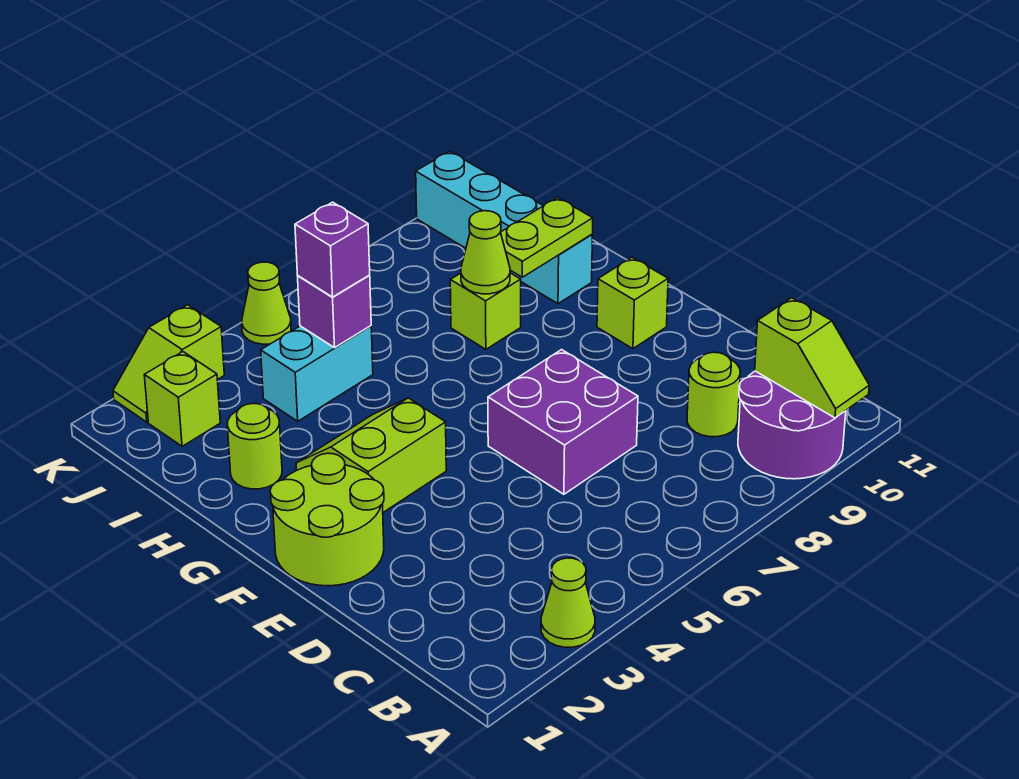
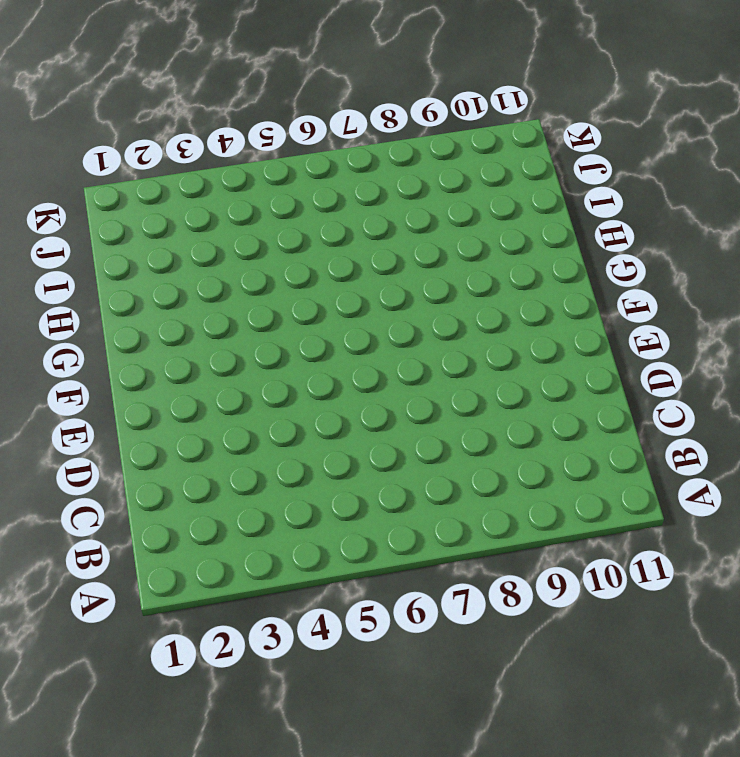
none -> lime cone A3 level 1
none -> purple round brick A9:B10 level 1
none -> lime round brick C9 level 1

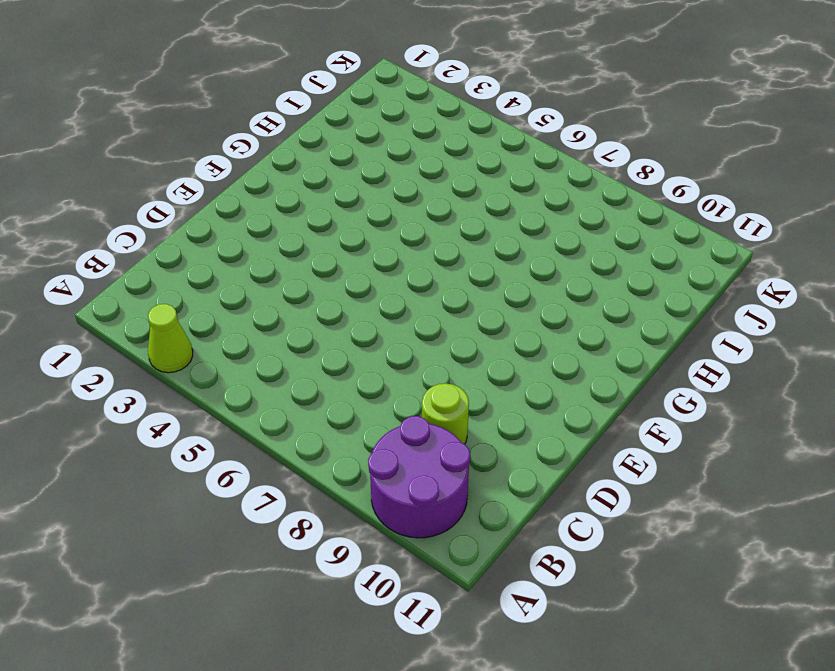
none -> purple brick D6:E7 level 1
none -> lime round brick E1:F2 level 1
none -> lime slope F3:G4 level 1 top F

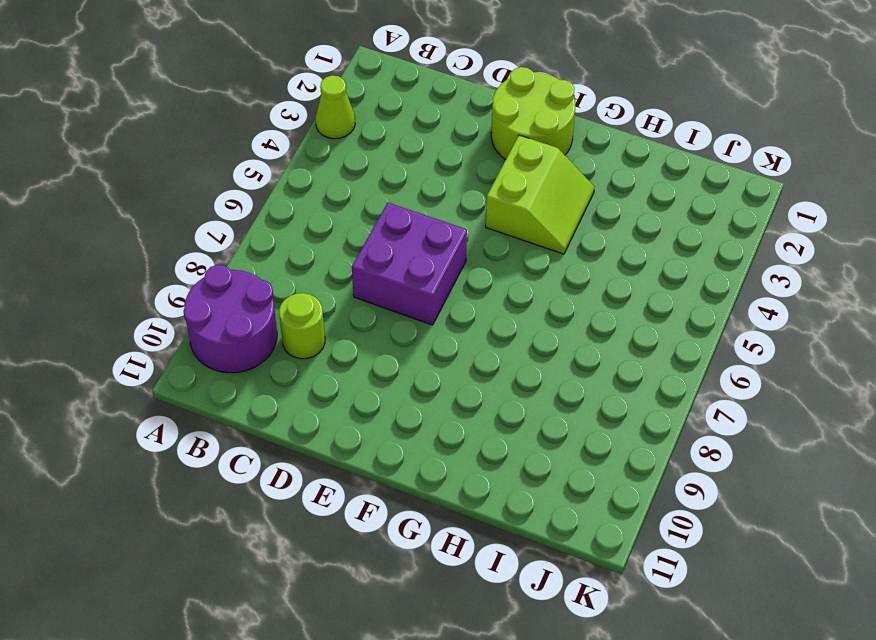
none -> lime brick F10 level 1
none -> lime round brick H2 level 1
none -> lime brick H8 level 1

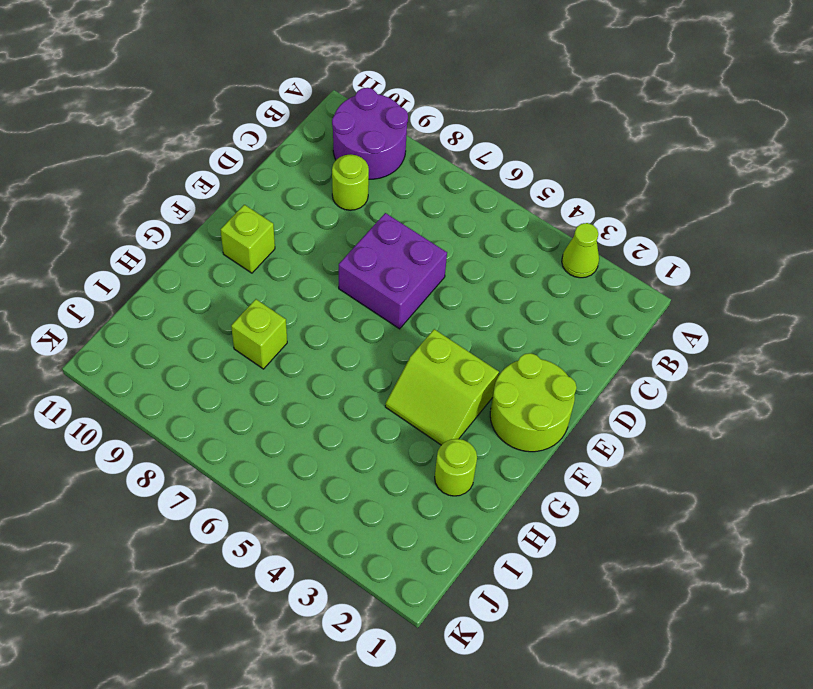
none -> cyan brick H10:K10 level 1
none -> cyan brick I4:I5 level 1
none -> lime brick J2 level 1

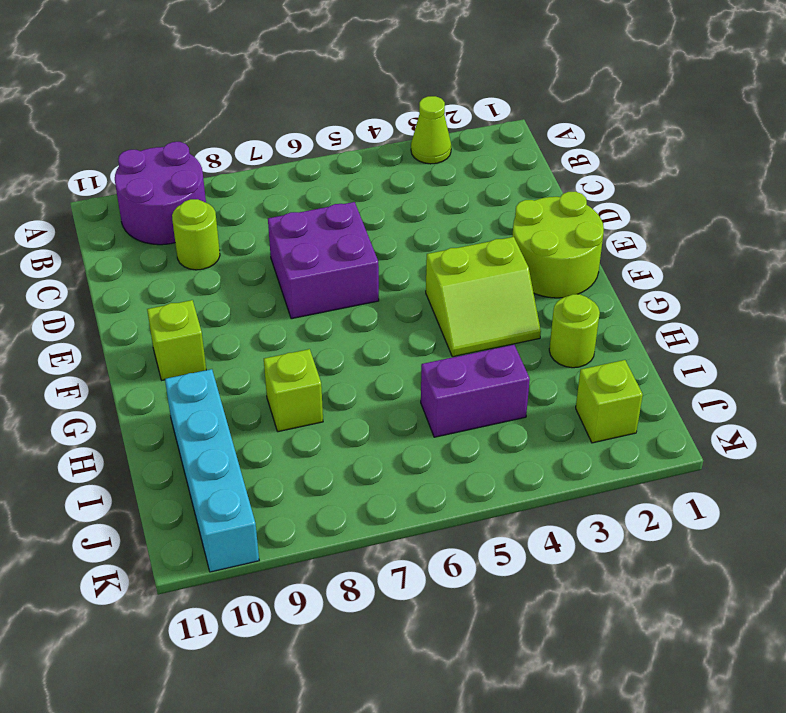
purple brick I4:I5 level 1 -> cyan brick I4:I5 level 1
none -> lime slope K2:K3 level 1 top 3
none -> lime cone K5 level 1
none -> lime slope A10:B10 level 2 top B

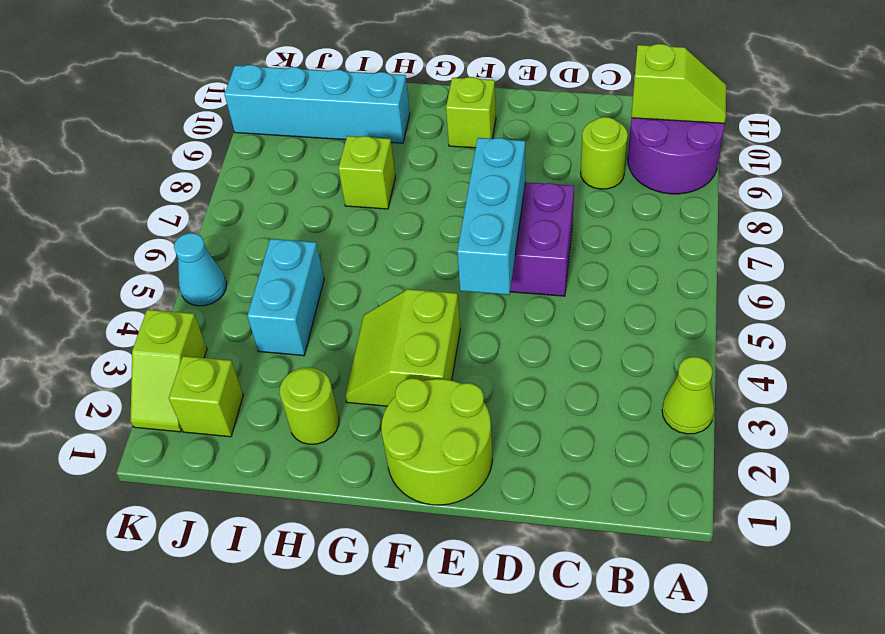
cyan brick E5:E7 level 2 -> none
cyan cone K5 level 1 -> lime cone K5 level 1
none -> lime cone H8 level 2
none -> lime plate H9:H10 level 2
none -> purple brick I5 level 2

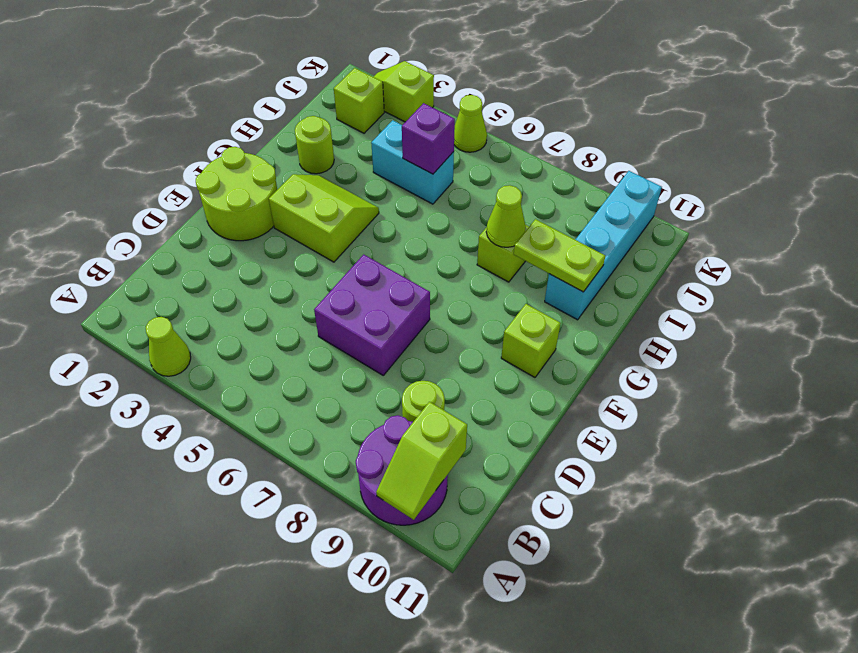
none -> purple brick I5 level 3

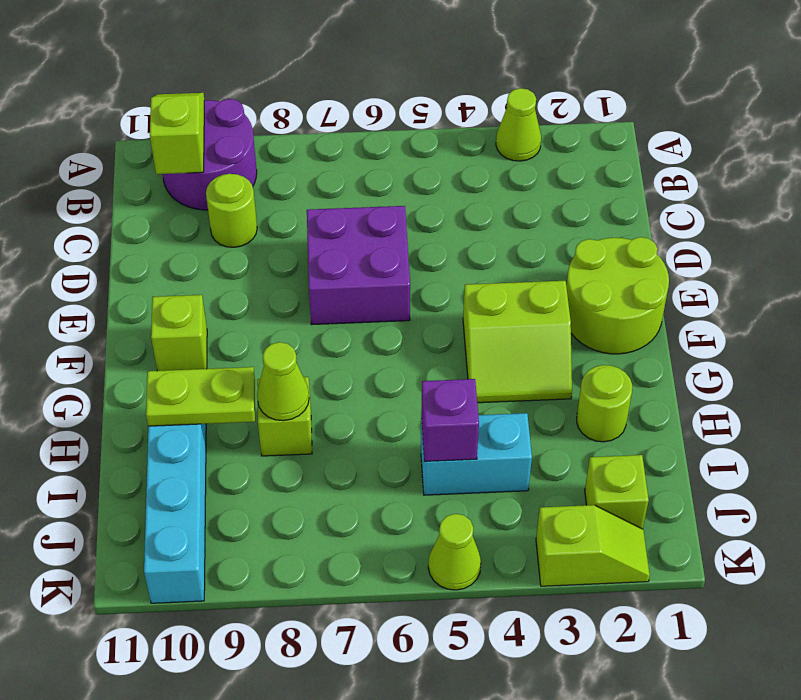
none -> purple brick I5 level 3

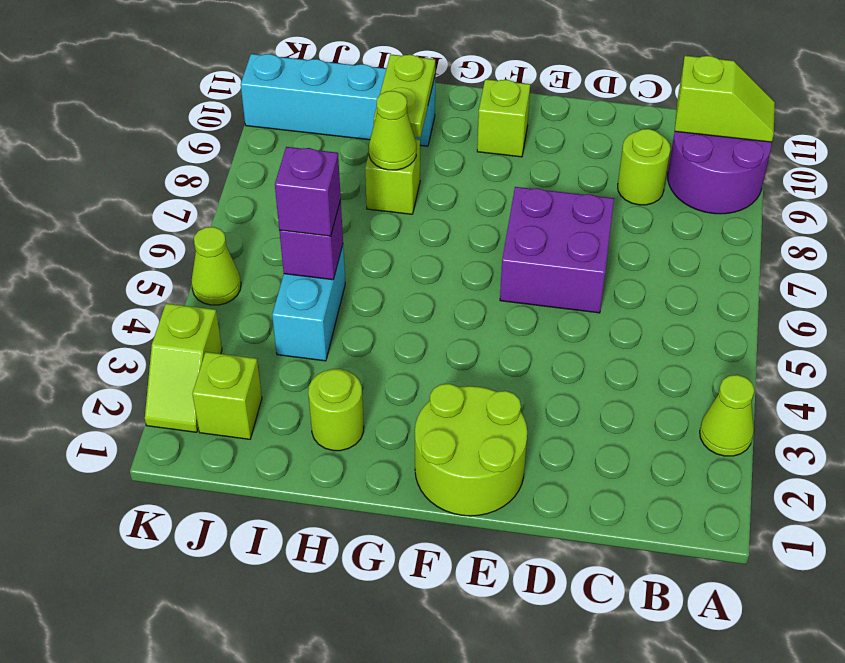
none -> lime slope F3:G4 level 1 top F

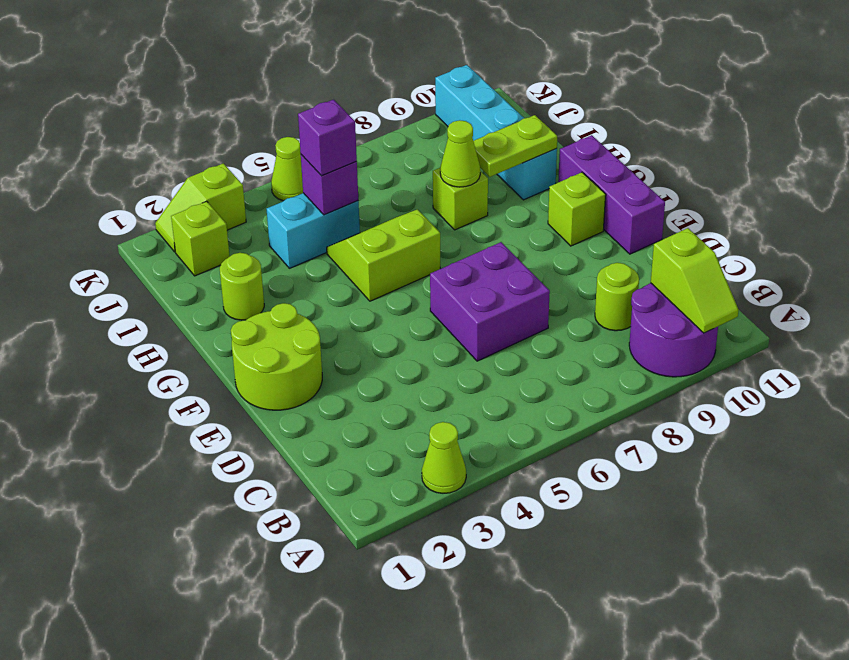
purple brick E11:G11 level 1 -> none
lime slope G5:H6 level 1 top G -> lime slope F3:G4 level 1 top F

